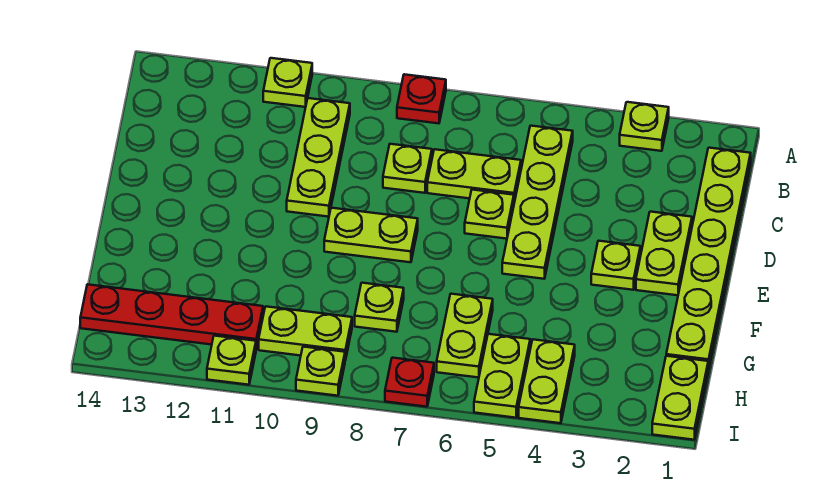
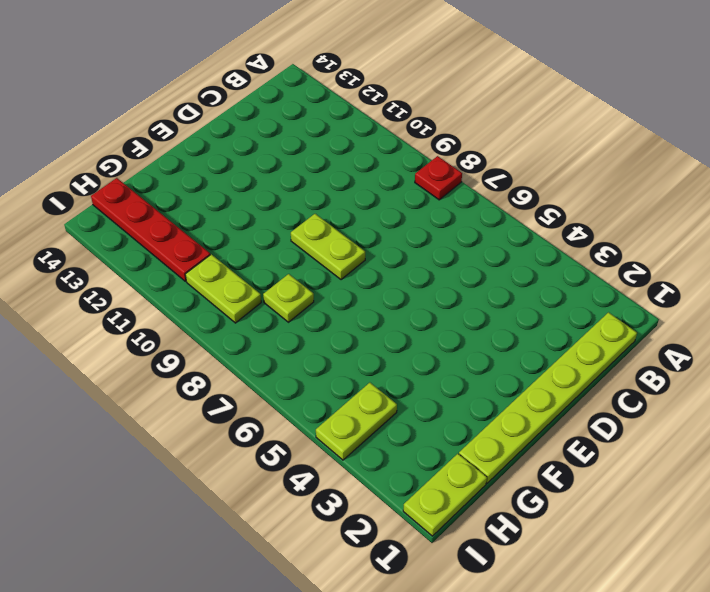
none -> lime plate A3 level 1
none -> lime plate A11 level 1
none -> lime plate B5:E5 level 1

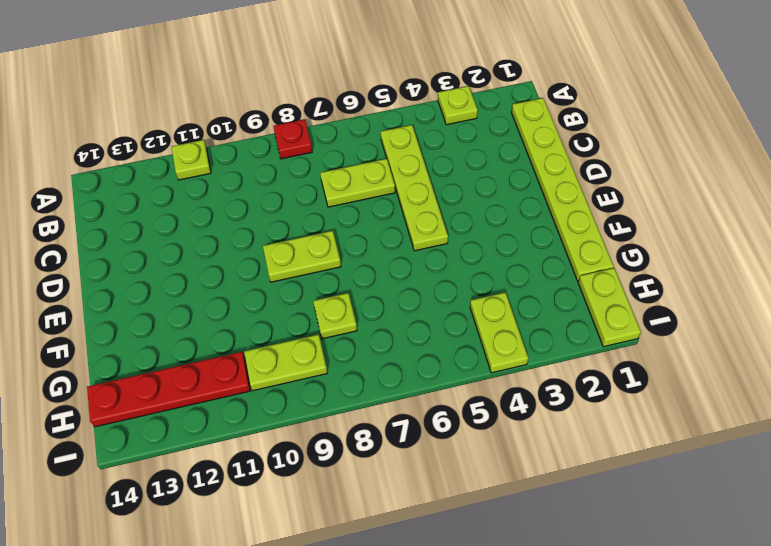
none -> lime plate B10:D10 level 1
none -> lime plate C8 level 1
none -> lime plate D2:E2 level 1

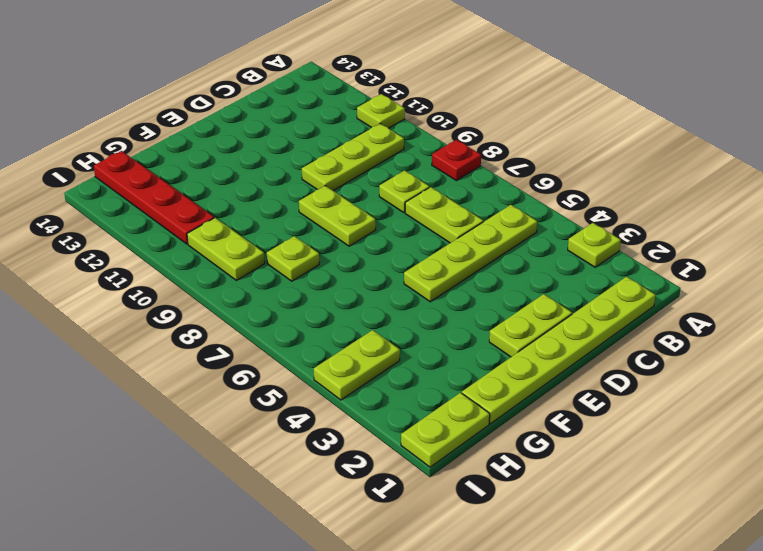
none -> lime plate D6 level 1
none -> lime plate E3 level 1
none -> lime plate G6:H6 level 1

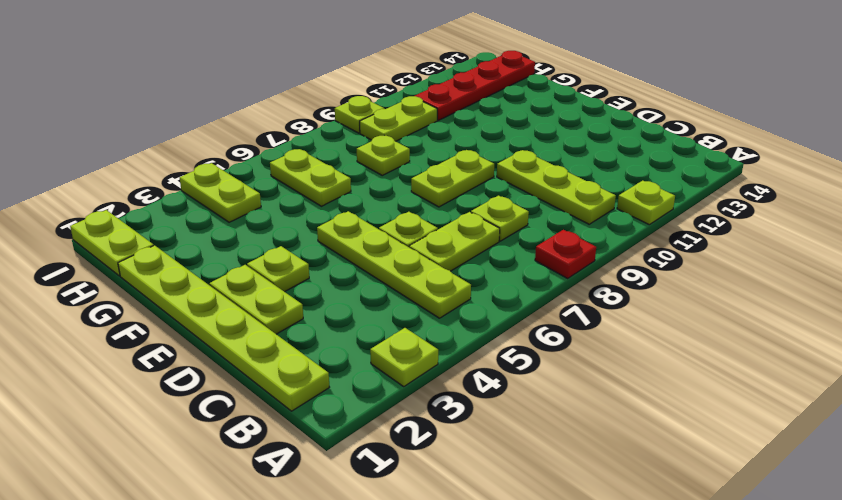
none -> lime plate H5:I5 level 1
none -> red plate I7 level 1
none -> lime plate I11 level 1

